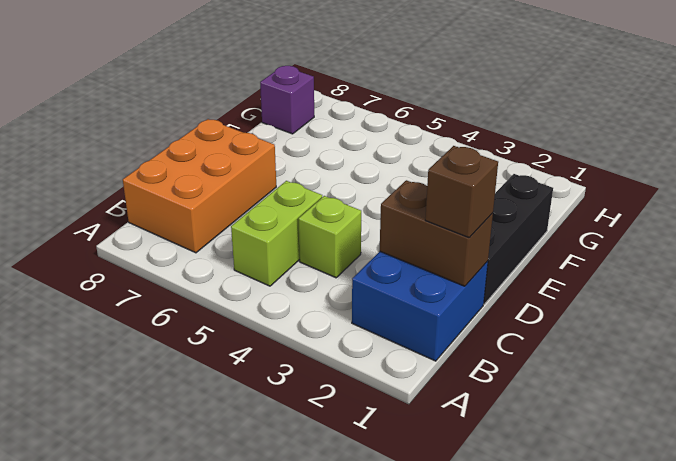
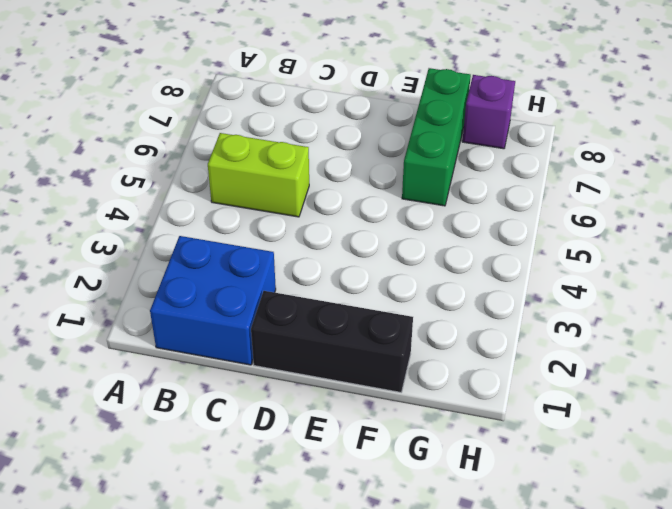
green brick F6:F8 level 1 -> none
none -> orange brick B7:D8 level 1
none -> lime brick C4 level 1

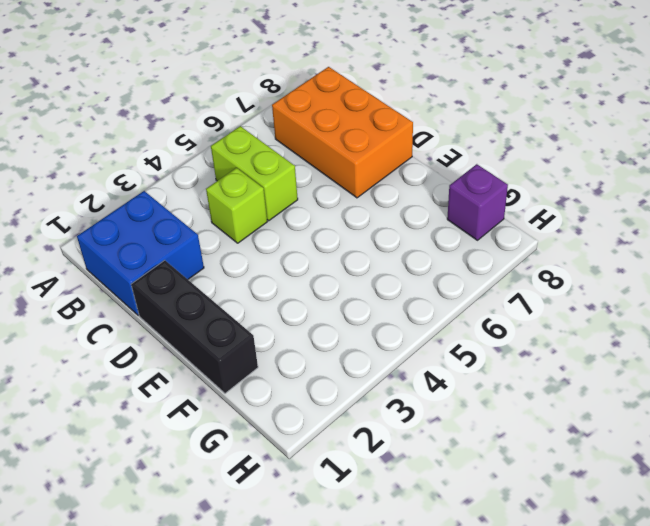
none -> brown brick C1:C2 level 2
none -> brown brick C1 level 3

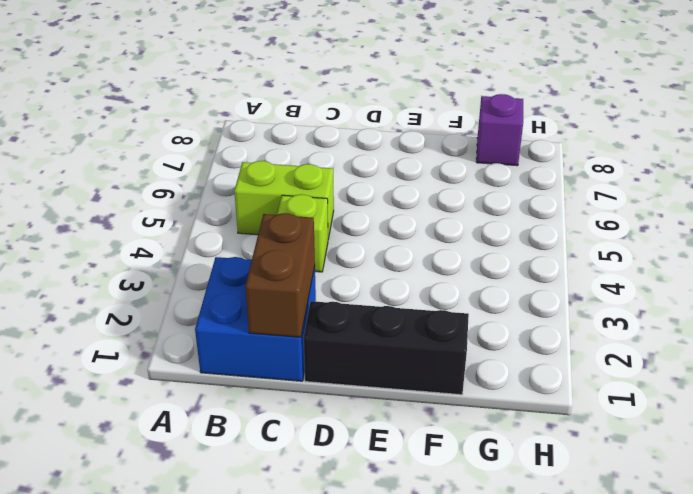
none -> orange brick B7:D8 level 1
none -> brown brick C1 level 3

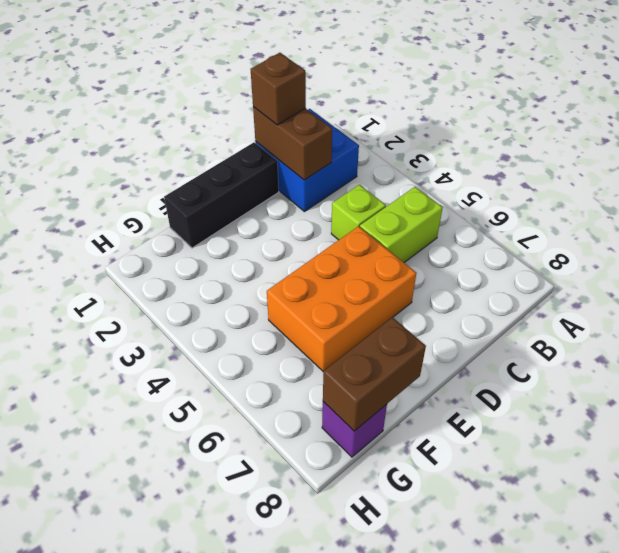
orange brick D5:F6 level 1 -> orange brick B7:D8 level 1
brown brick F8:G8 level 2 -> none

